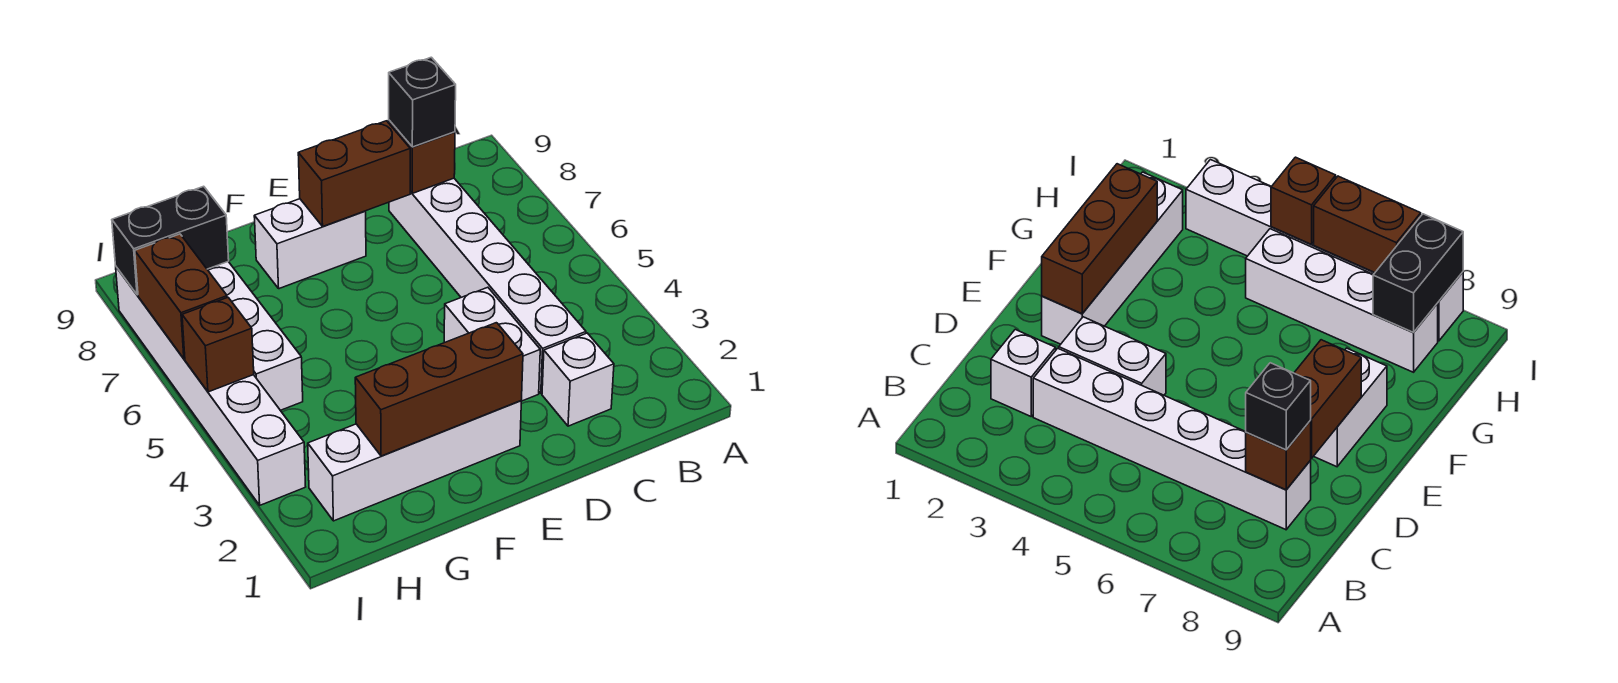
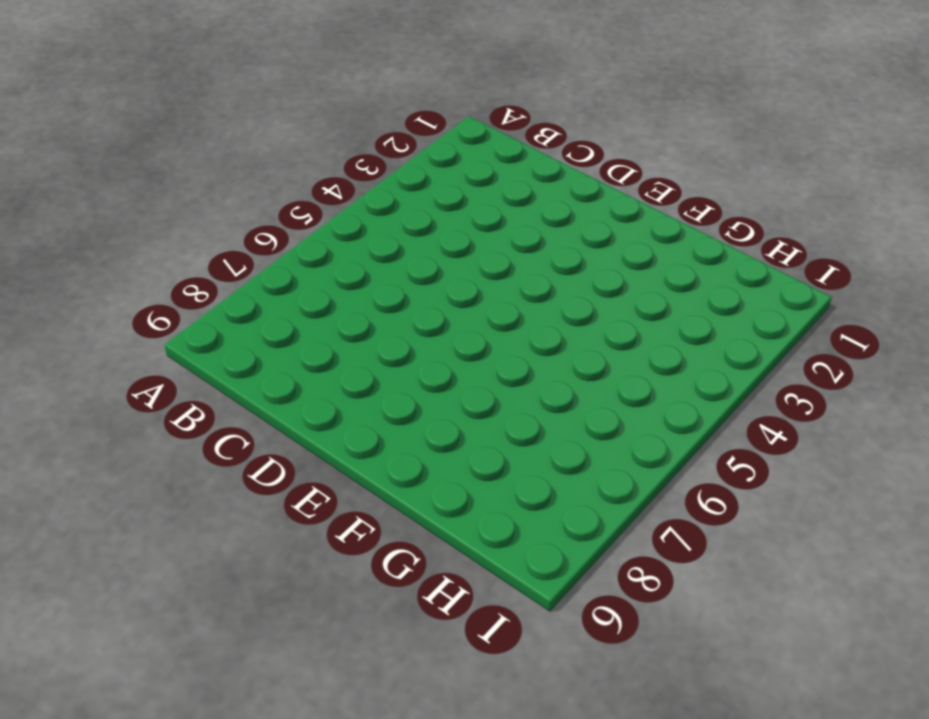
none -> white brick C2 level 1
none -> white brick C3:C8 level 1
none -> white brick D3:D4 level 1

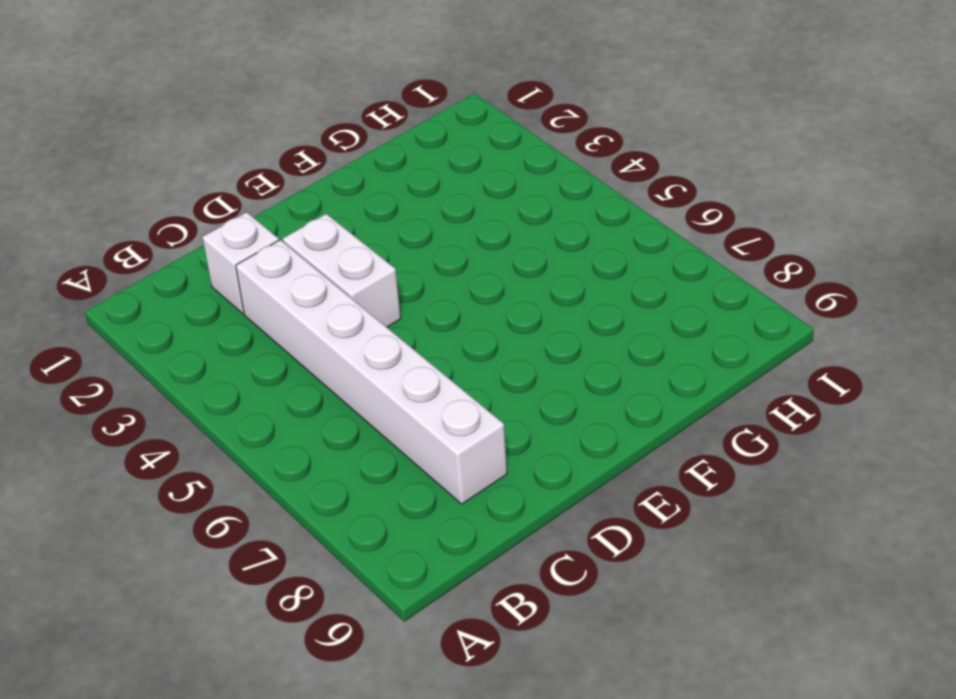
none -> white brick E2:H2 level 1
none -> white brick E8:F8 level 1
none -> white brick H5:H8 level 1

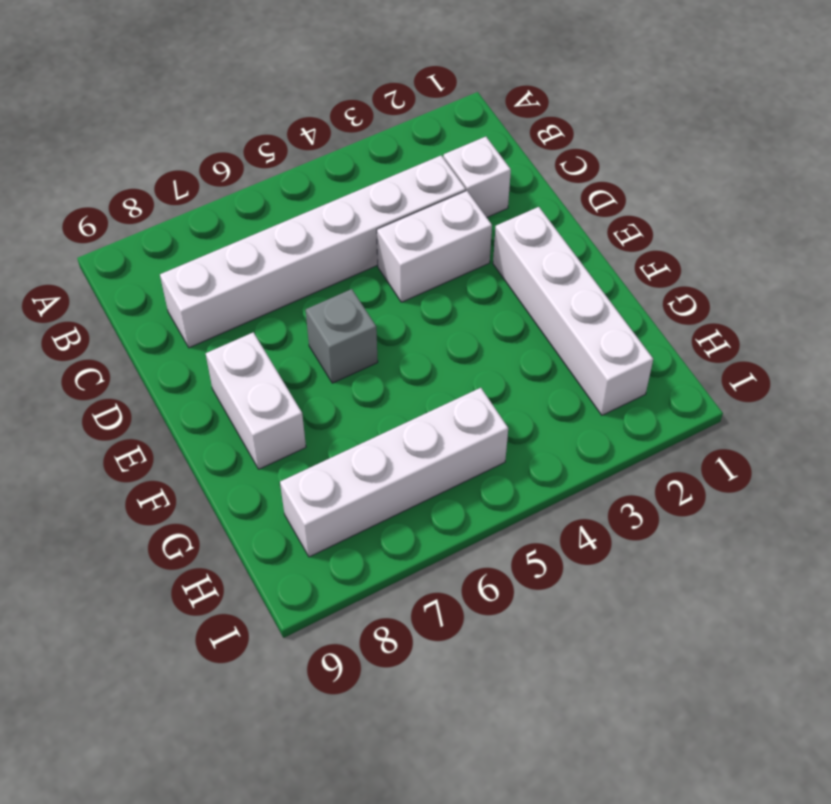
grey brick E6 level 1 -> none
none -> white brick I3:I8 level 1
none -> brown brick C8 level 2
none -> brown brick D8:E8 level 2

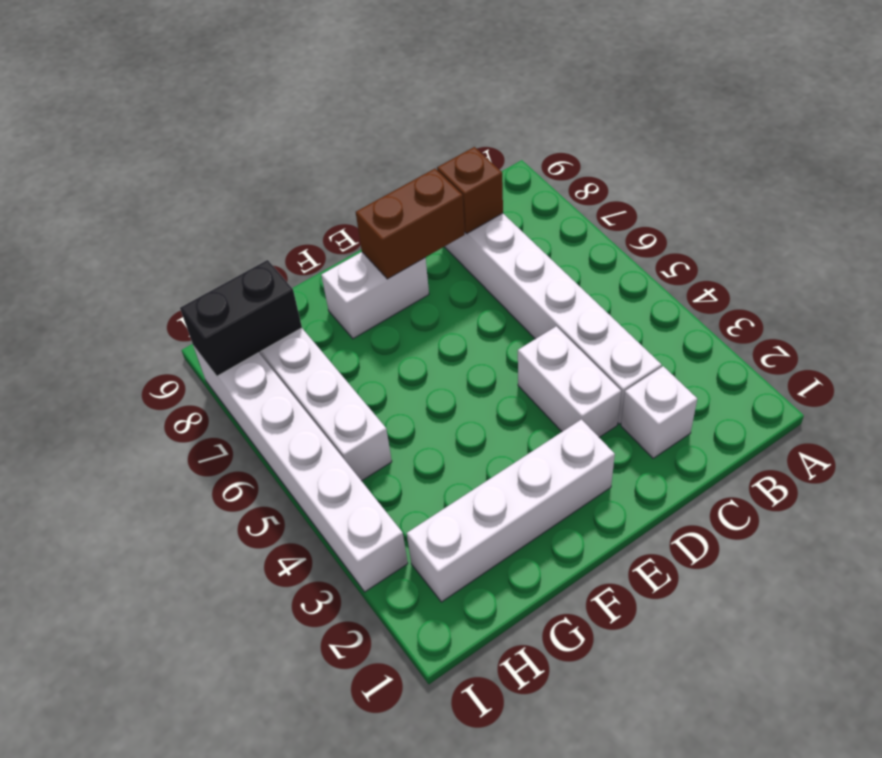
none -> brown brick E2:G2 level 2
none -> brown brick I5 level 2
none -> brown brick I6:I7 level 2

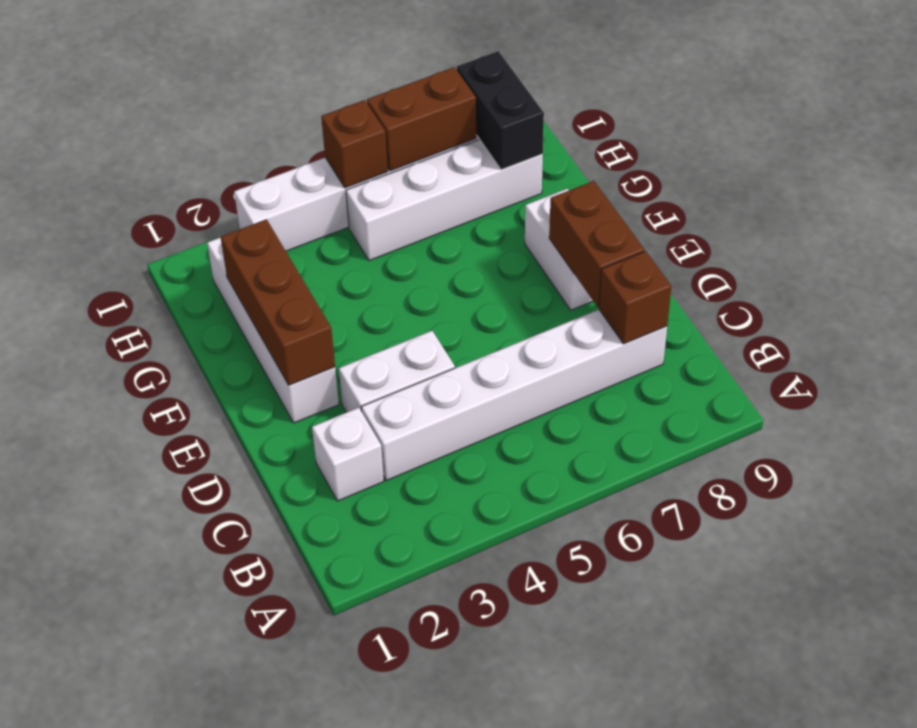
none -> black brick C8 level 3

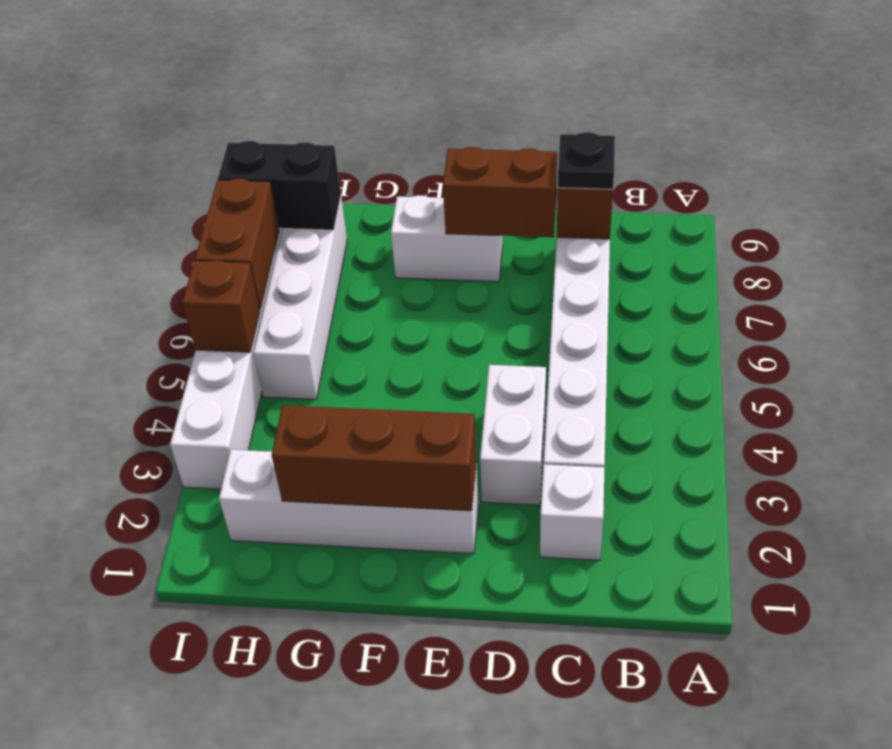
black plate C8 level 3 -> black brick C8 level 3

